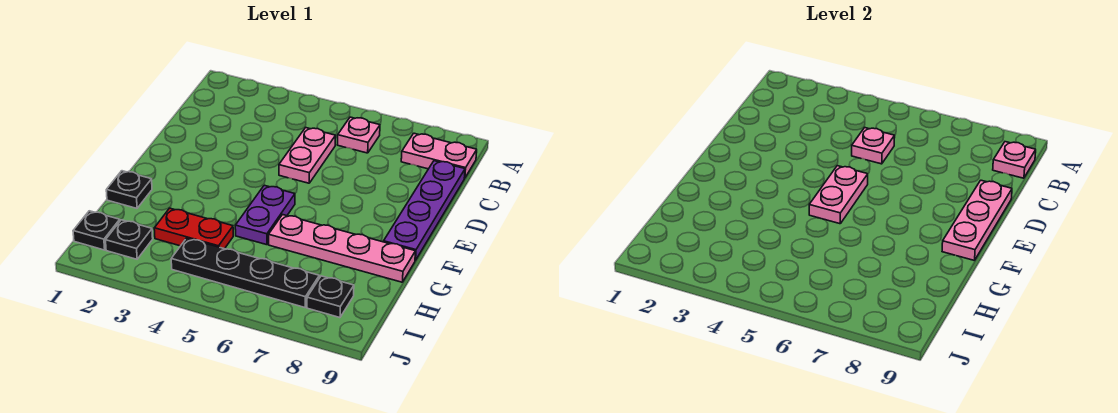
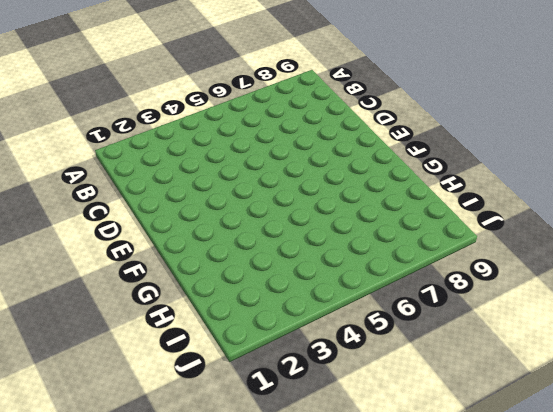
none -> pink plate B6 level 1
none -> pink plate B8:B9 level 1
none -> pink plate C5:D5 level 1

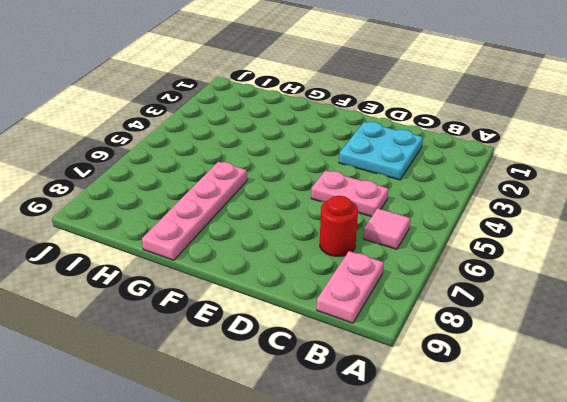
pink tile B6 level 1 -> pink plate B6 level 1
cyan plate C2:D3 level 1 -> none
red round brick C7 level 1 -> none
none -> purple plate C9:F9 level 1
none -> purple plate F5:G5 level 1
none -> black plate G1 level 1

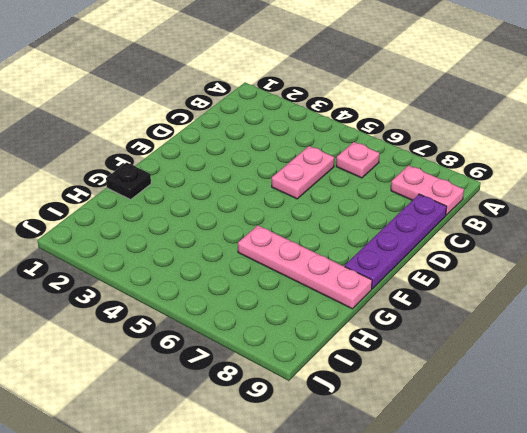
none -> purple plate F5:G5 level 1
none -> red plate H3:H4 level 1
none -> black plate I1 level 1

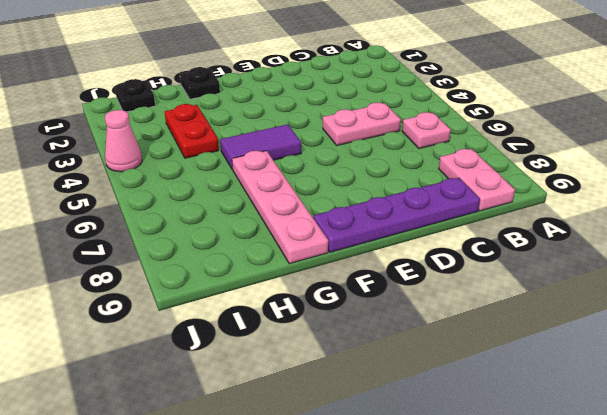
purple tile F5:G5 level 1 -> purple plate F5:G5 level 1
pink cone J4 level 1 -> none
none -> black plate I2 level 1
none -> black plate I4:I7 level 1
none -> black plate I8 level 1

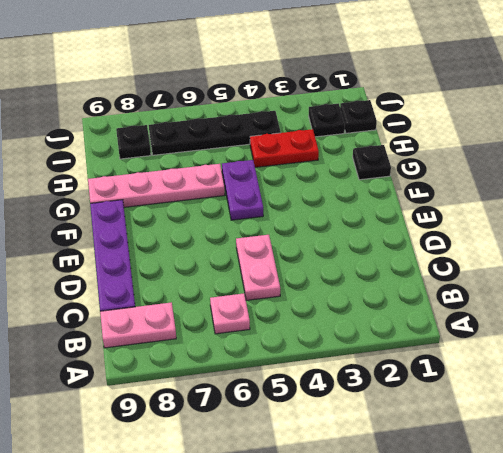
none -> pink plate B9 level 2
none -> pink plate C5 level 2
none -> pink plate D9:F9 level 2

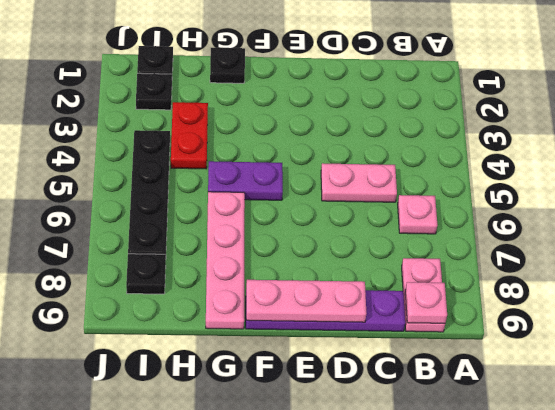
none -> pink plate C5 level 2
none -> pink plate E5:F5 level 2

